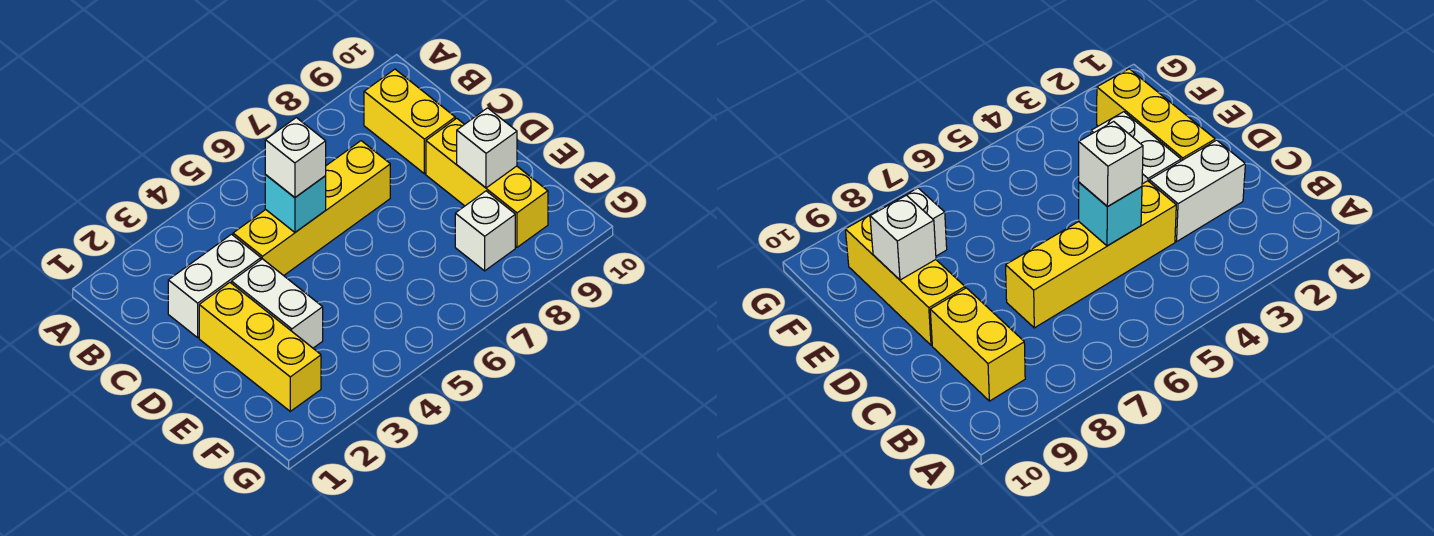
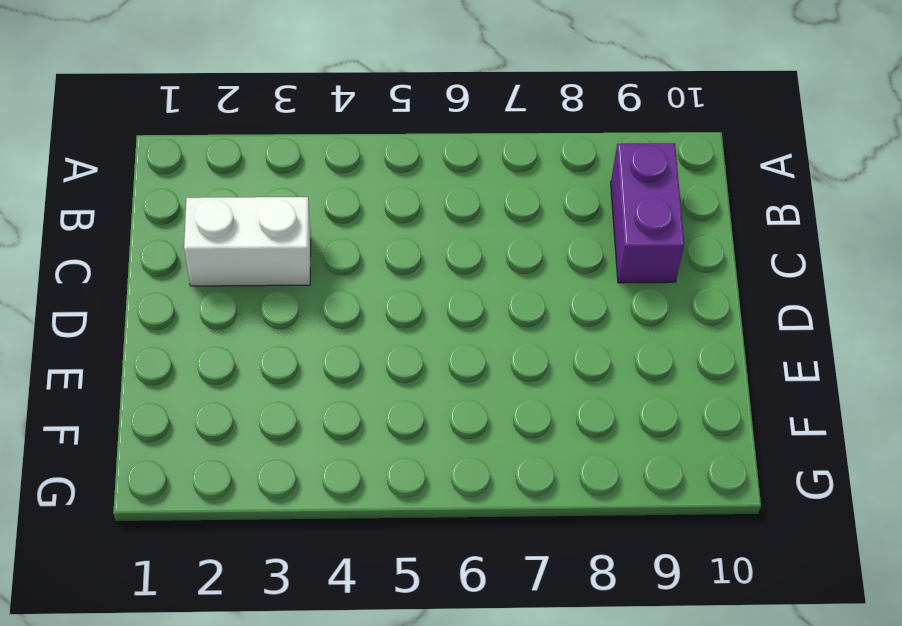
purple brick B9:C9 level 1 -> yellow brick B9:C9 level 1
none -> yellow brick C4:C7 level 1
none -> yellow brick D2:F2 level 1

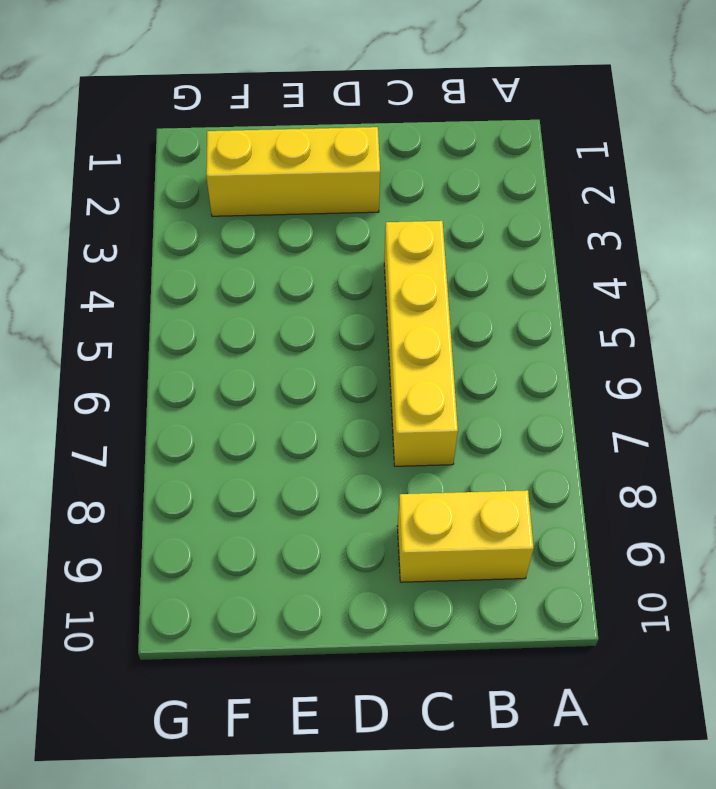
none -> white brick C2:C3 level 1
none -> white brick D3:E3 level 1

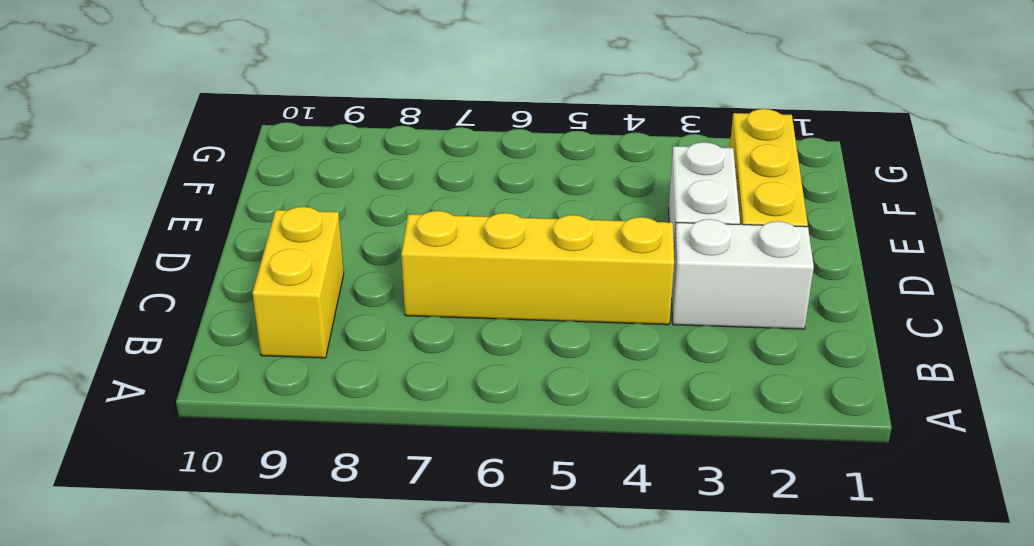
none -> yellow brick D9:F9 level 1
none -> white brick F8 level 1

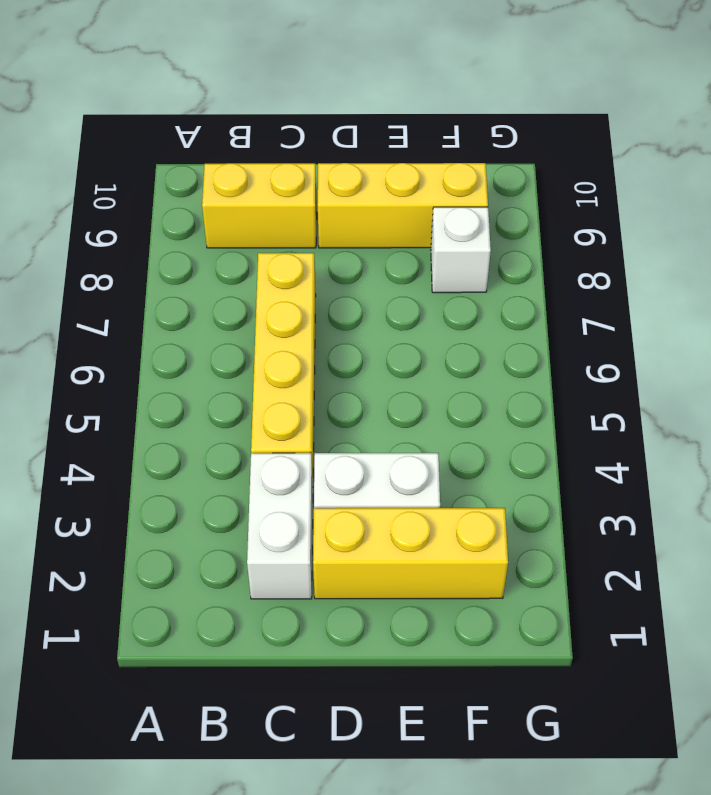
none -> cyan brick C5 level 2
none -> white brick E9 level 2

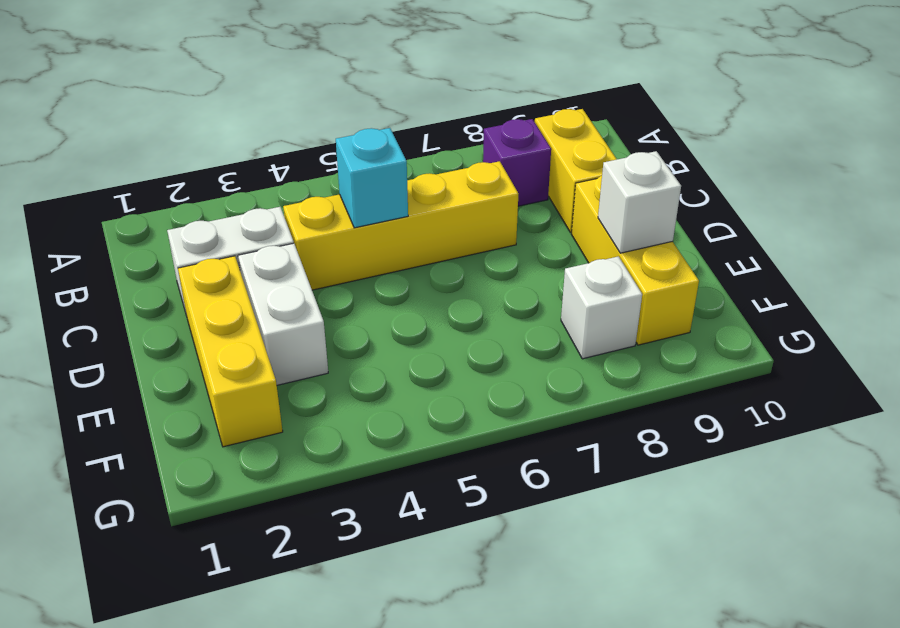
purple brick B8 level 1 -> none
none -> white brick C5 level 3

